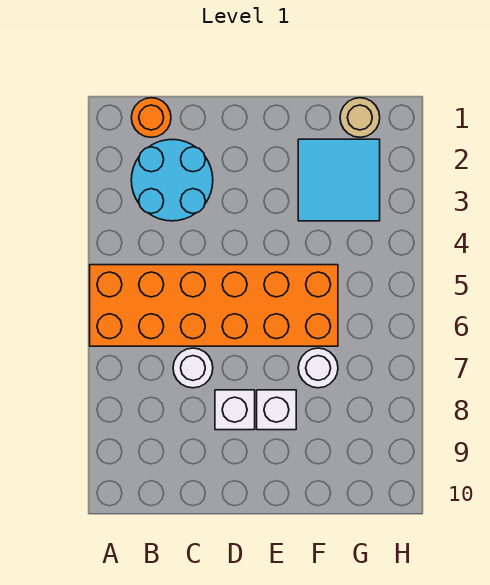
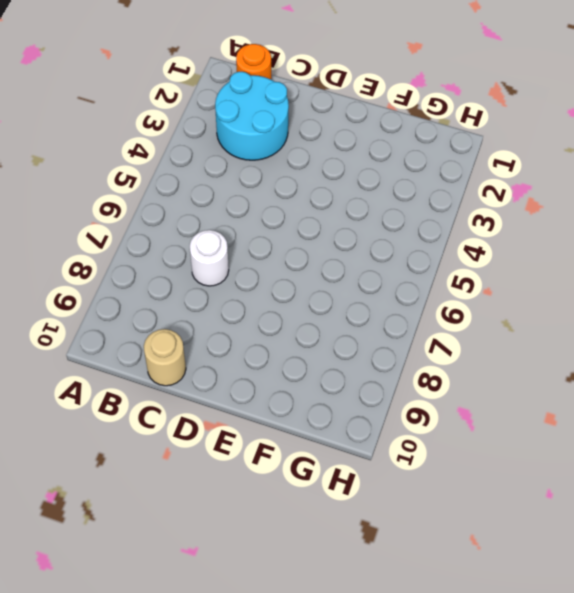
tan round brick C10 level 1 -> tan round brick G1 level 1
none -> orange brick A5:F6 level 1
none -> white brick D8 level 1

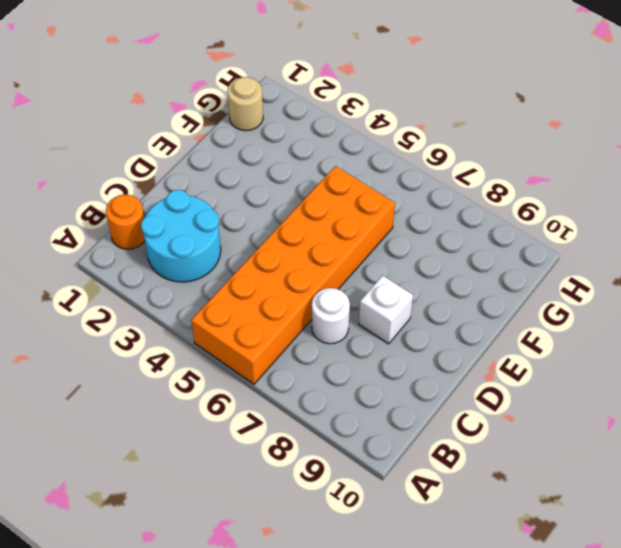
none -> white brick E8 level 1
none -> cyan tile F2:G3 level 1

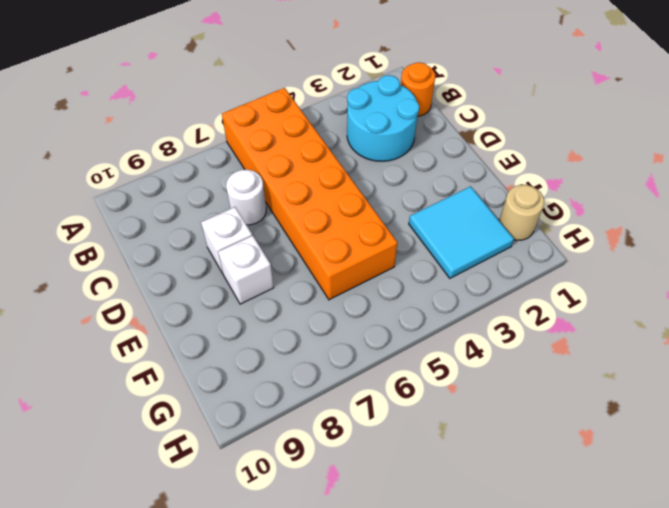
none -> white round brick F7 level 1

